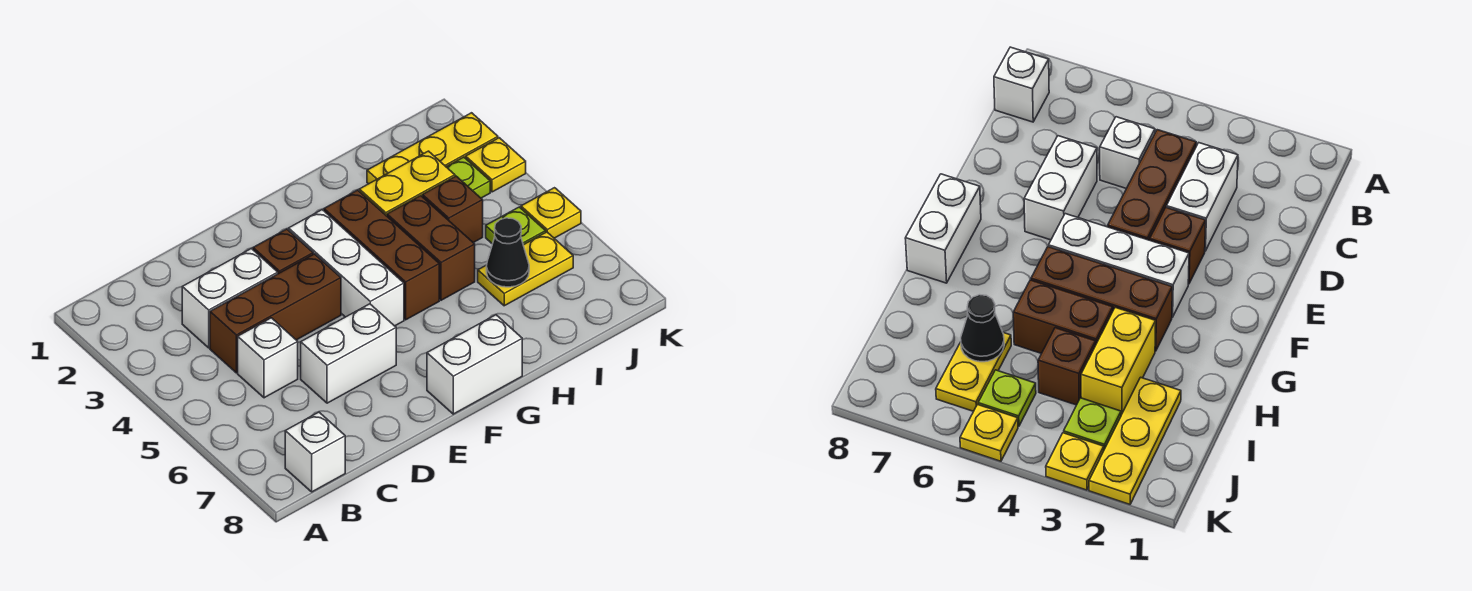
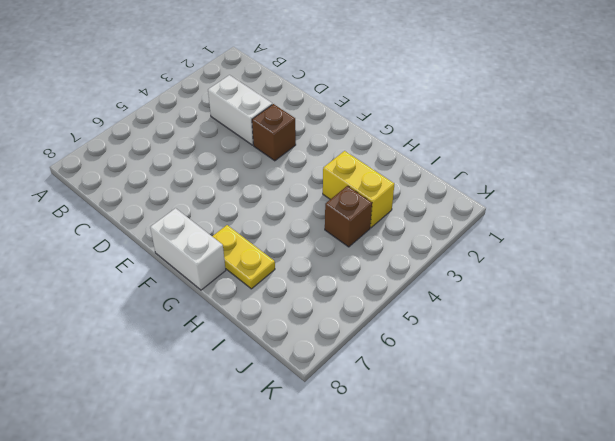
yellow plate G7:H7 level 1 -> yellow plate I6:J6 level 1
none -> white brick B8 level 1
none -> brown brick C4:E4 level 1
none -> white brick C5 level 1

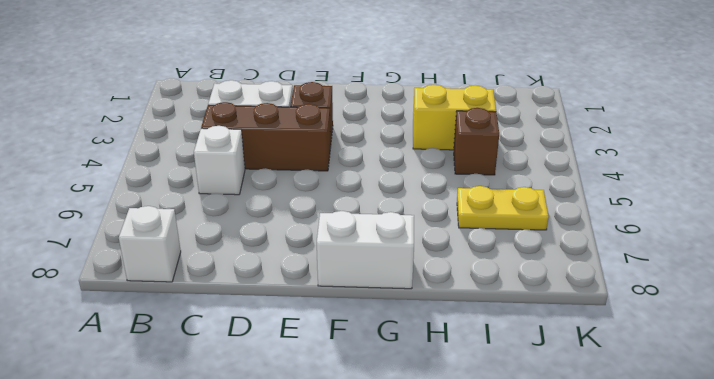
none -> white brick D6:E6 level 1
none -> white brick F3:F5 level 1
none -> brown brick G3:G5 level 1

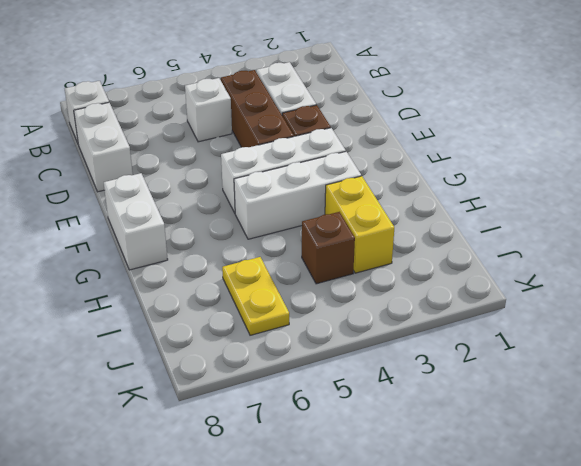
white brick C8:D8 level 1 -> white brick D6:E6 level 1
white brick G3:G5 level 1 -> brown brick G3:G5 level 1
none -> brown brick H4:H5 level 1
none -> yellow plate I2:K2 level 1
none -> lime plate J3 level 1

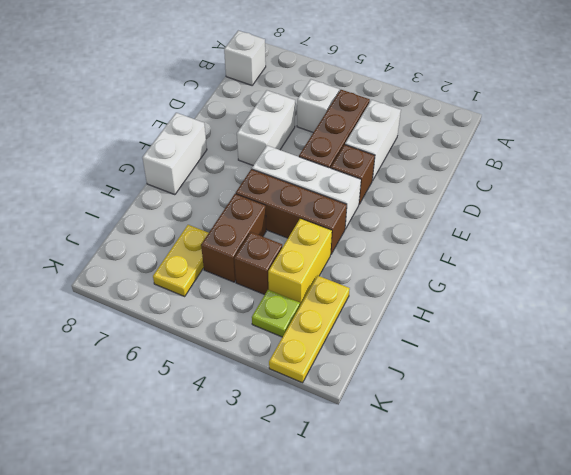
brown brick H5:I5 level 1 -> brown brick H4:H5 level 1
none -> lime plate J5 level 1
none -> yellow plate K3 level 1
none -> yellow plate K5 level 1

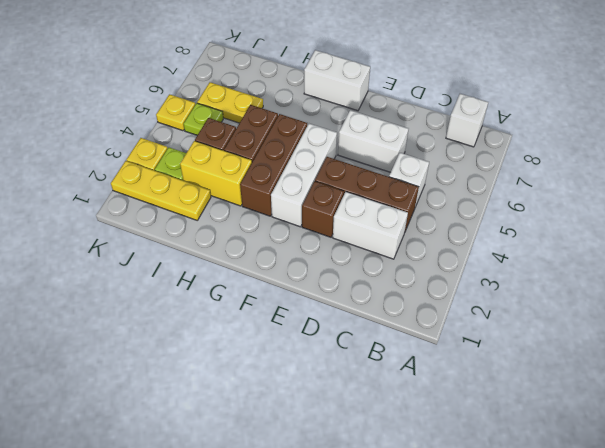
none -> black cone I6 level 2

